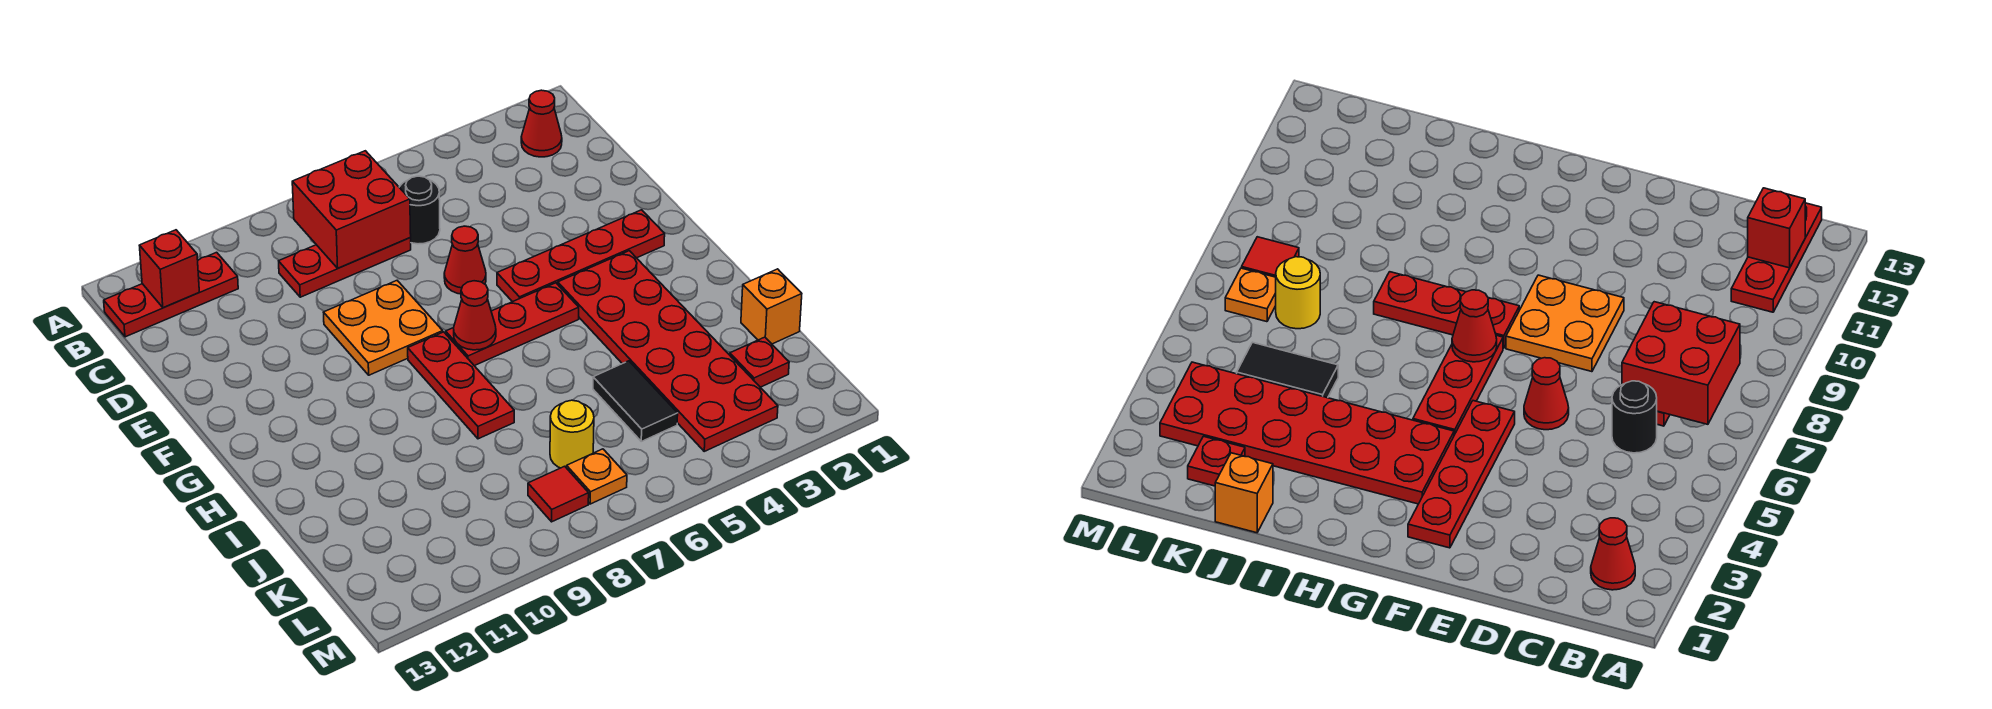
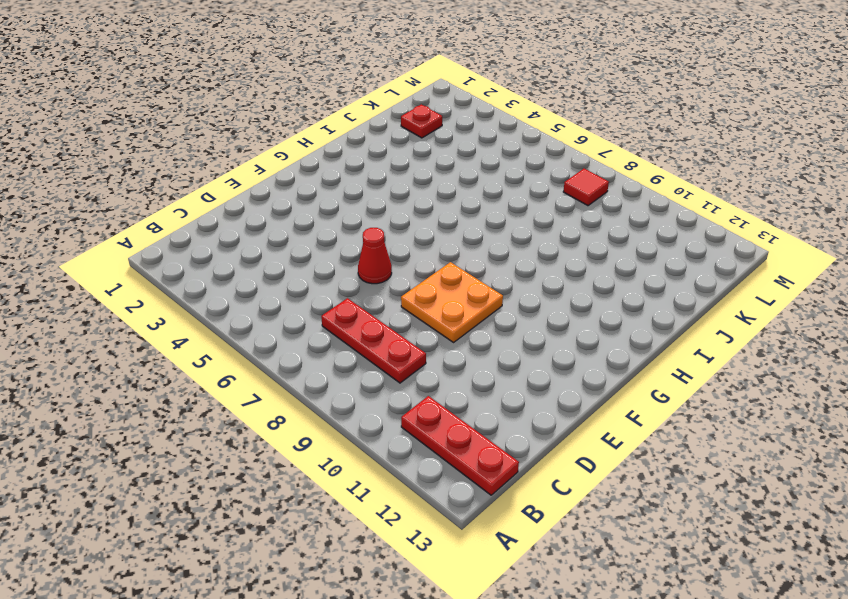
none -> red cone B2 level 1
none -> black round brick C6 level 1
none -> red plate F2:F5 level 1

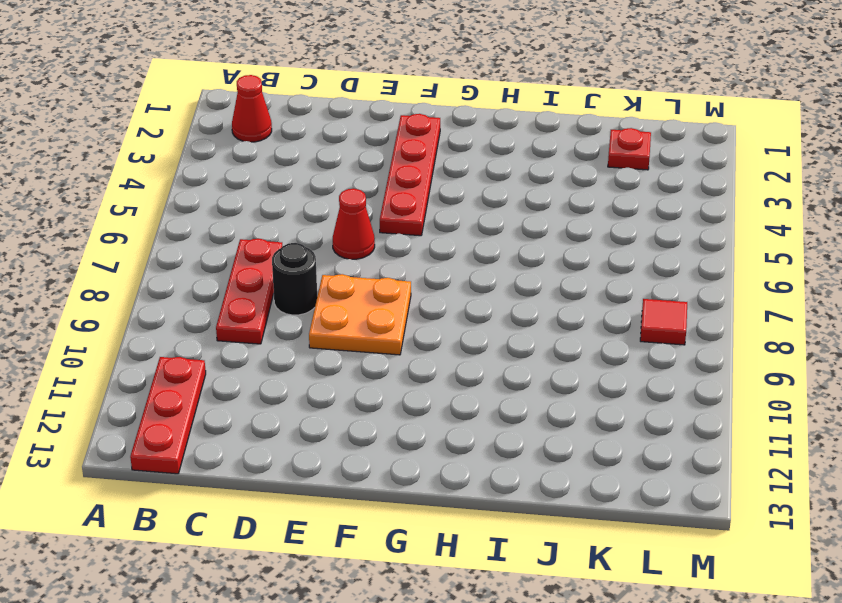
black round brick D8 level 1 -> black round brick C6 level 1
none -> red plate G3:L4 level 1
none -> red plate G5:G7 level 1
none -> red plate G8:I8 level 1

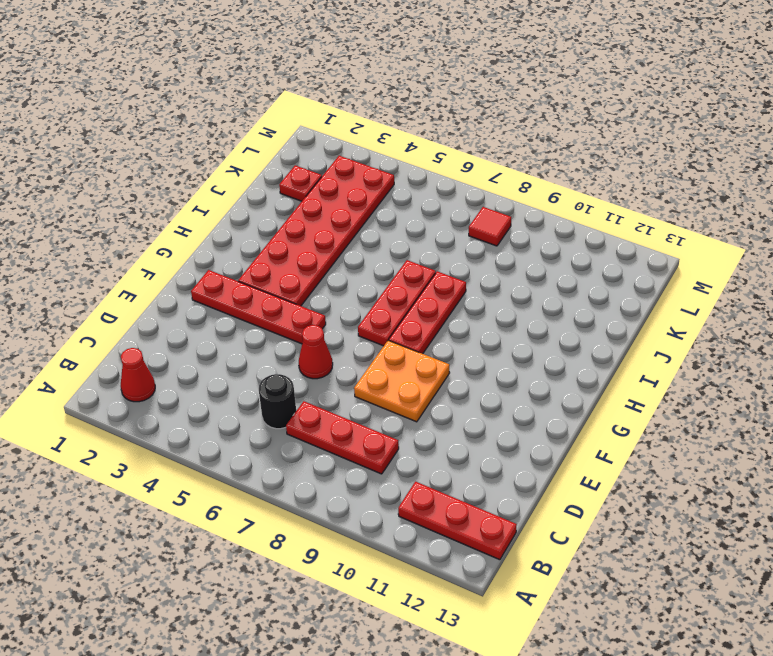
red plate G7:I7 level 1 -> red plate G5:G7 level 1
none -> orange brick J1 level 1
none -> black tile J5:K5 level 1
none -> yellow round brick K7 level 1

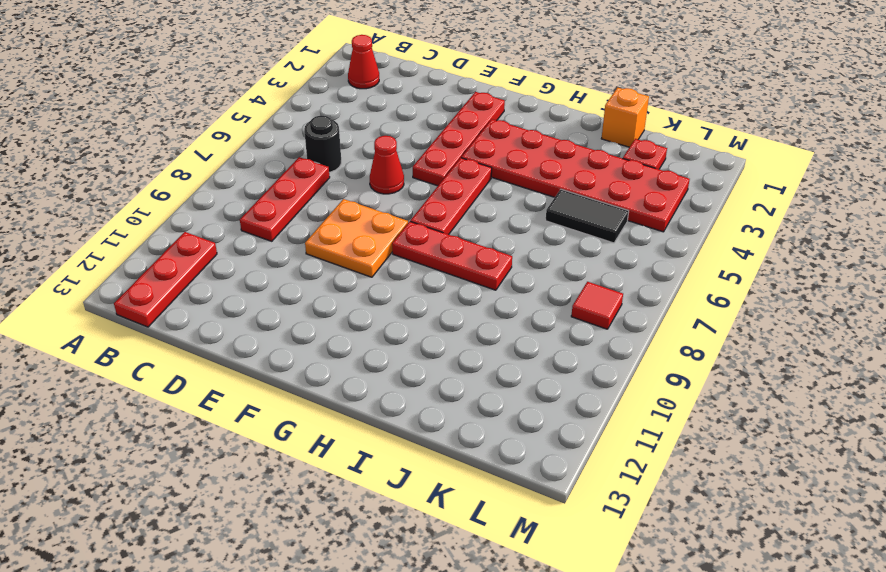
none -> yellow round brick K7 level 1
none -> orange plate L7 level 1
none -> red brick B7:C8 level 2

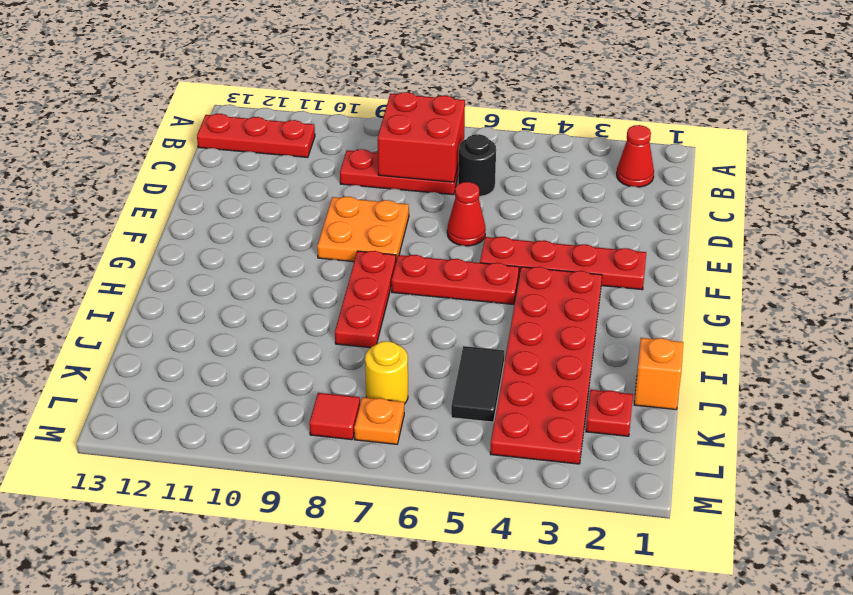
none -> red brick B12 level 2
none -> red cone G7 level 2

